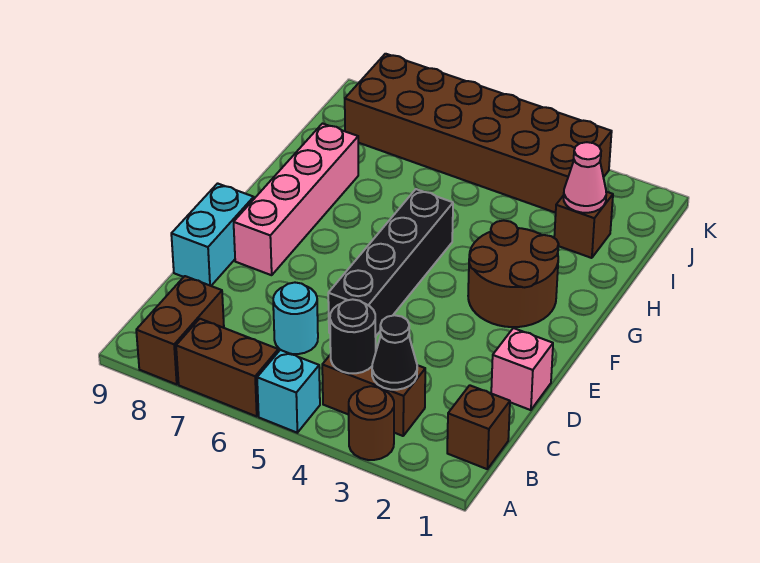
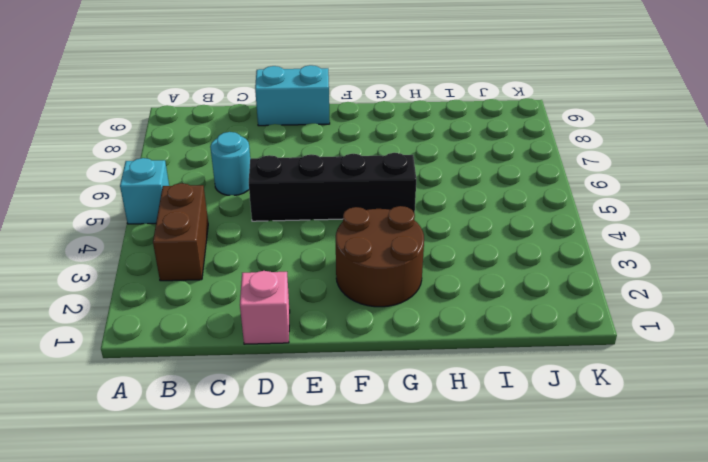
none -> brown round brick A3 level 1
none -> brown brick A6:A7 level 1
none -> brown brick A8:B8 level 1

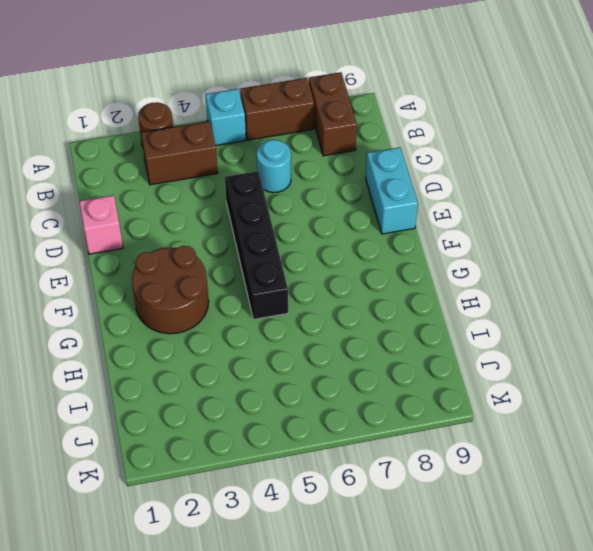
none -> brown brick B1 level 1
none -> pink brick E8:H8 level 1
none -> brown brick I2 level 1

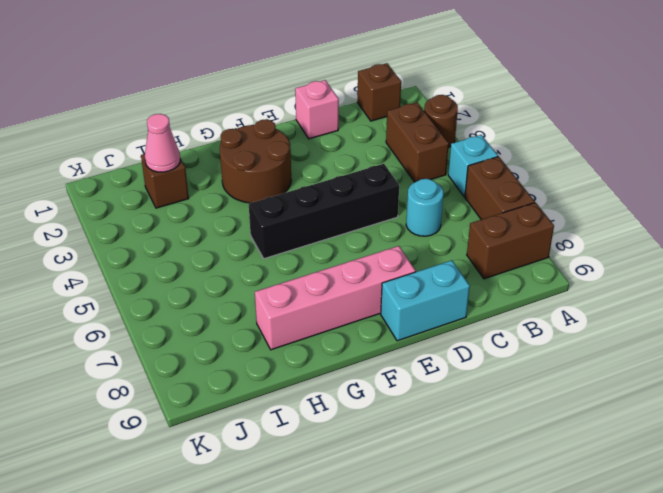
none -> brown brick J3:K8 level 1
none -> black cone B3 level 2
none -> black round brick B4 level 2

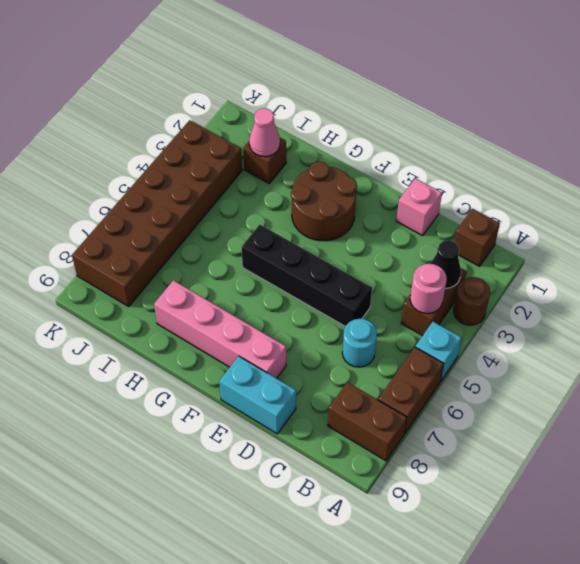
pink round brick B4 level 2 -> black round brick B4 level 2

